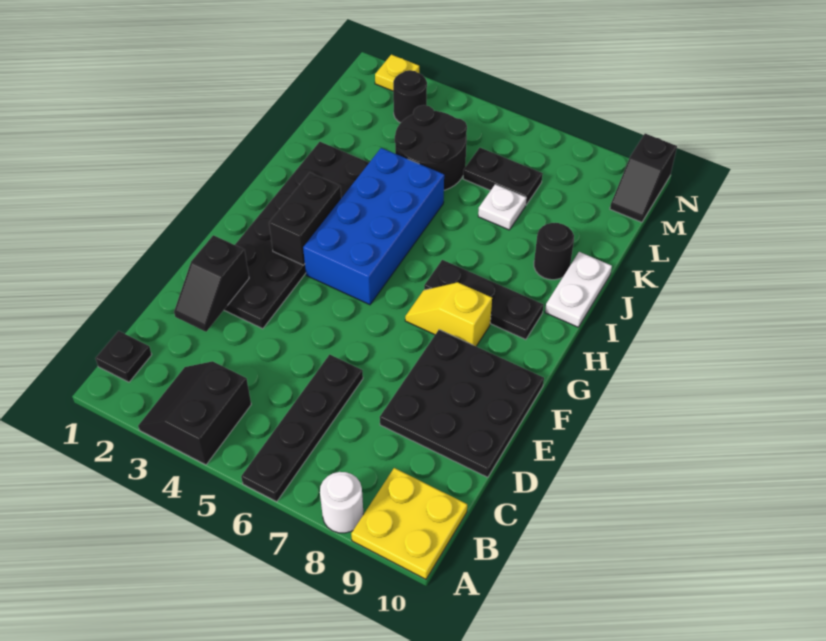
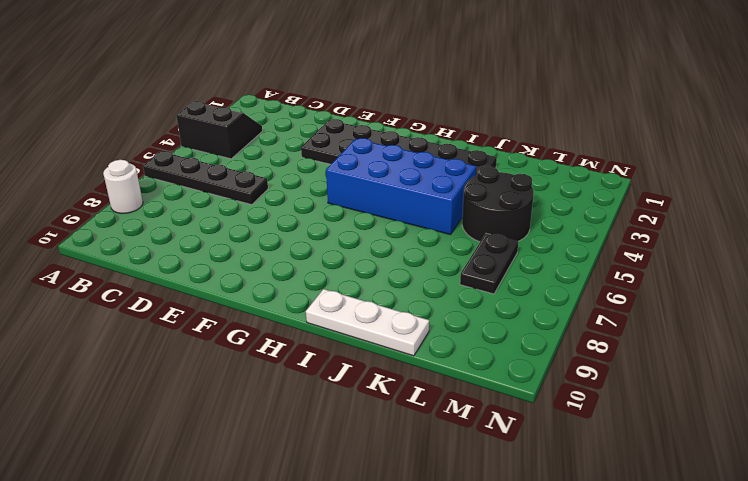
white plate I10:K10 level 1 -> white plate I10:J10 level 1
none -> yellow plate A9:B10 level 1
none -> black plate B1 level 1
none -> black plate D8:F10 level 1

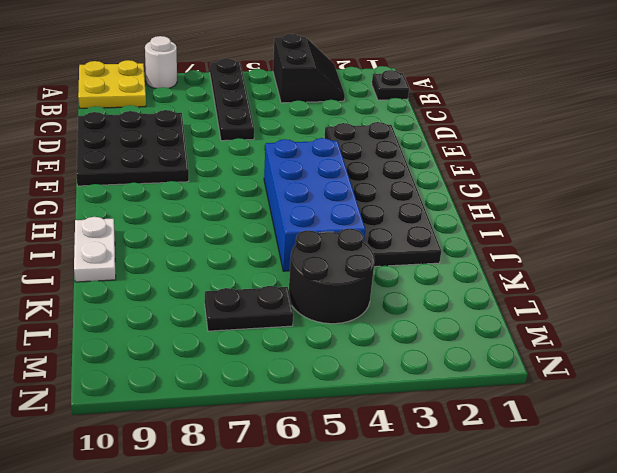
none -> yellow slope G7:G8 level 1 top 8
none -> black plate H7:H9 level 1
none -> black round brick J9 level 1

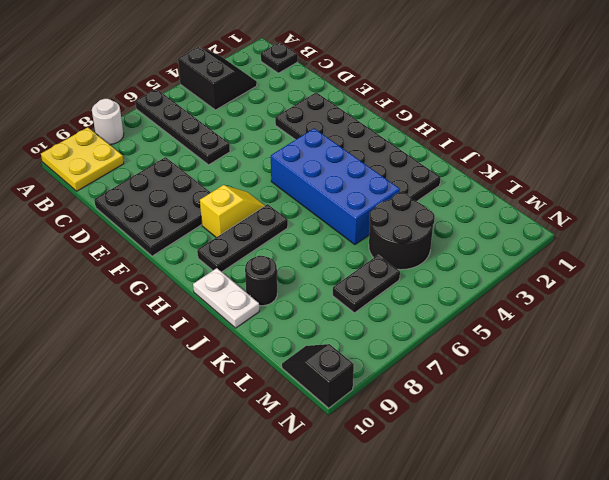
none -> white plate K7 level 1
none -> black round brick M3 level 1
none -> yellow plate N2 level 1

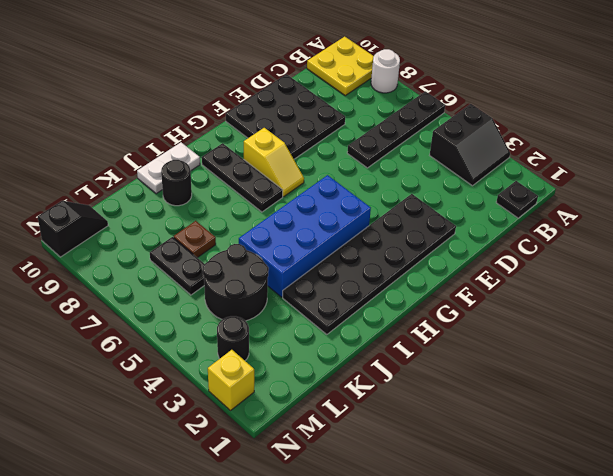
brown plate K7 level 1 -> white plate K7 level 1
yellow brick N2 level 1 -> yellow plate N2 level 1
none -> black slope D2:E2 level 2 top E
none -> black brick G3:H3 level 2

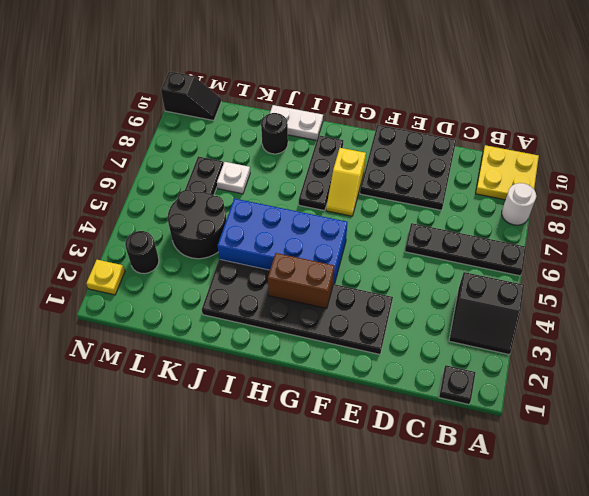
brown brick G3:H3 level 2 -> black brick G3:H3 level 2
none -> black slope D2:E2 level 2 top E

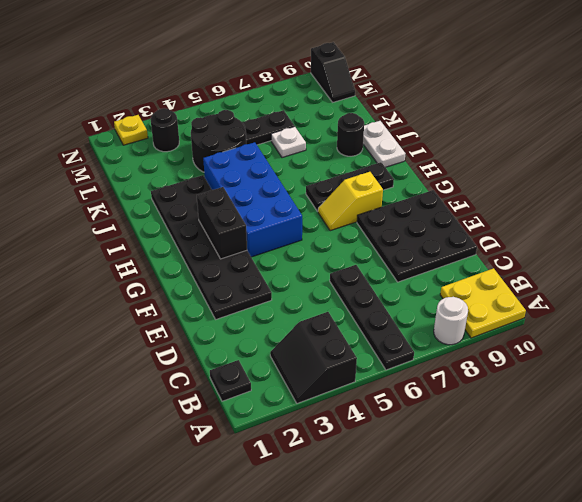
none -> black slope D2:E2 level 2 top E

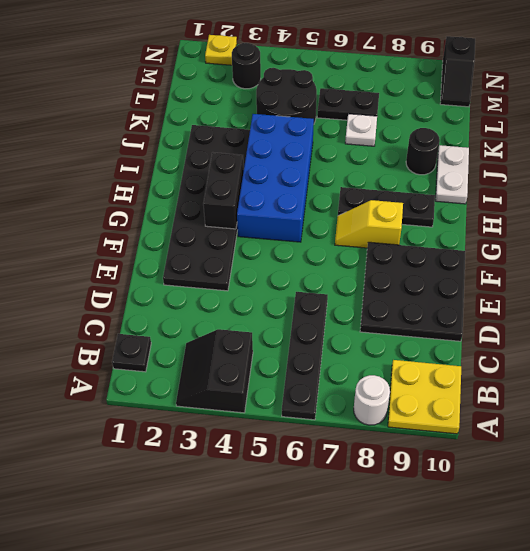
none -> black slope D2:E2 level 2 top E

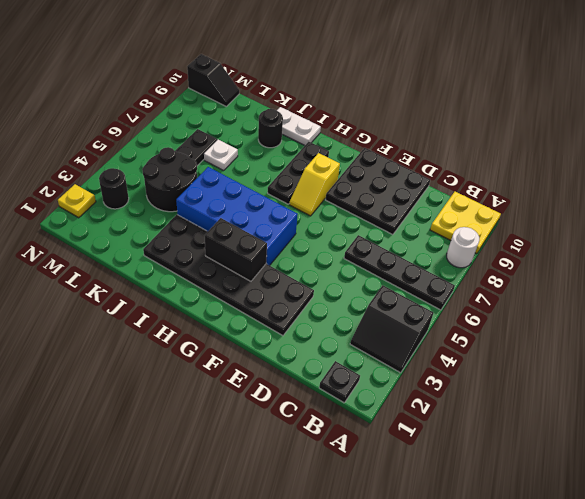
none -> black slope D2:E2 level 2 top E

